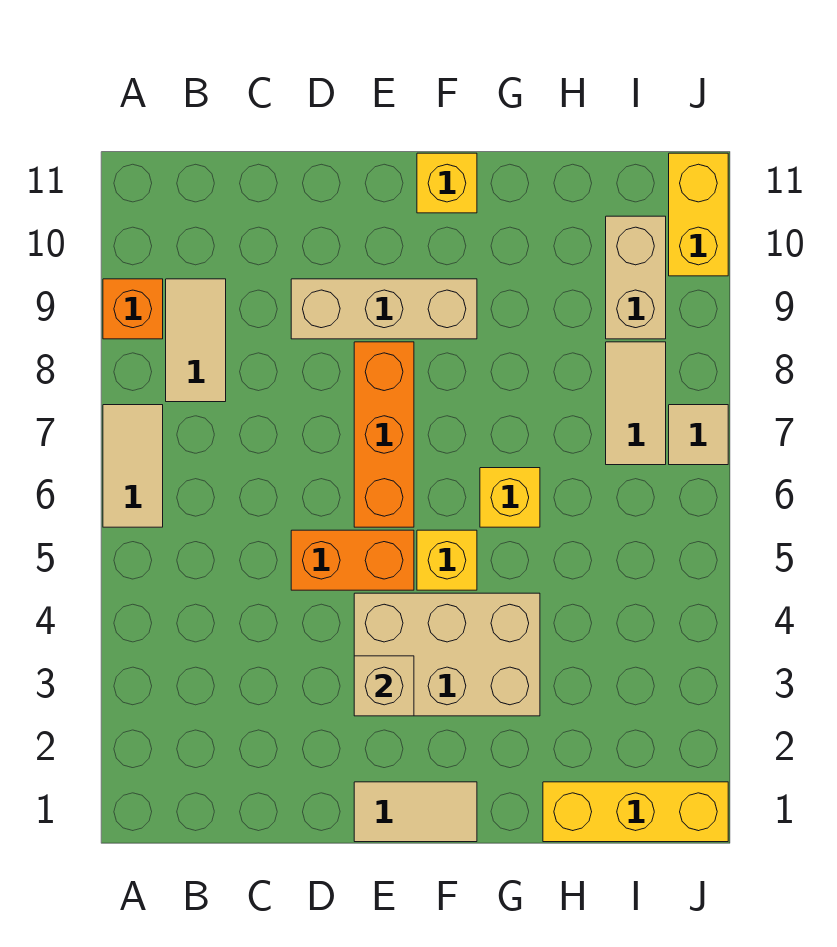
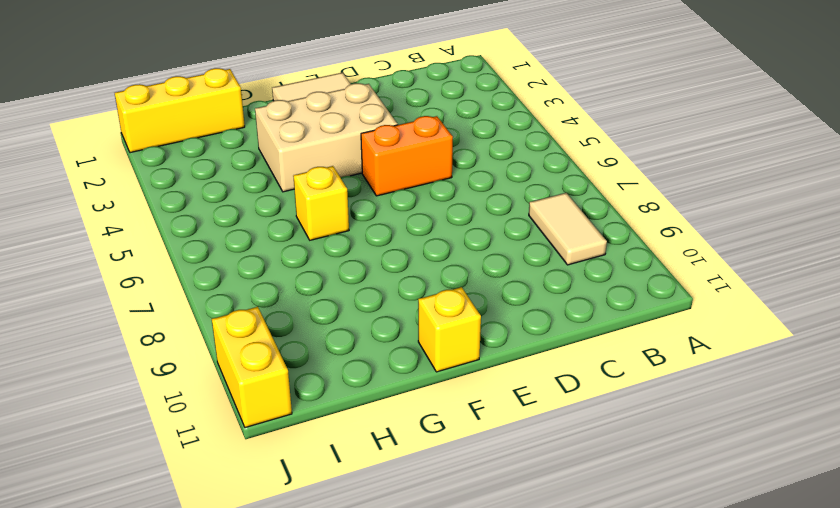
none -> tan tile A6:A7 level 1
none -> orange brick A9 level 1
none -> tan brick D9:F9 level 1

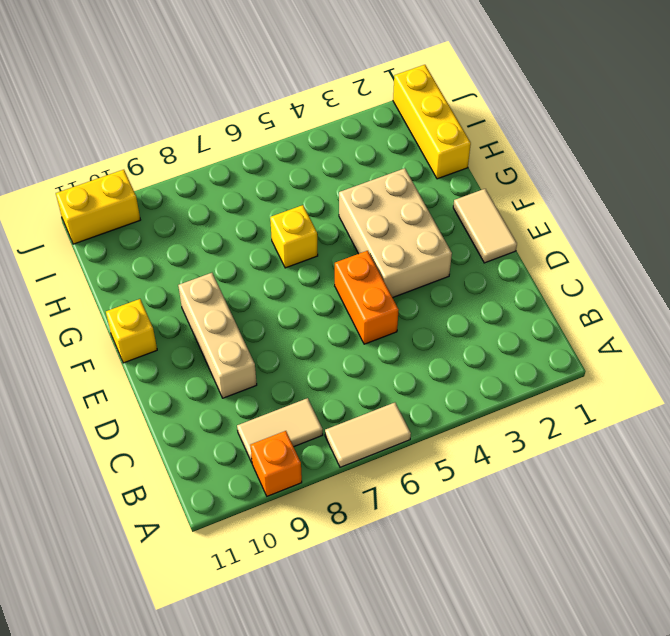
none -> orange brick E6:E8 level 1
none -> yellow brick F5 level 1
none -> tan tile I7:I8 level 1

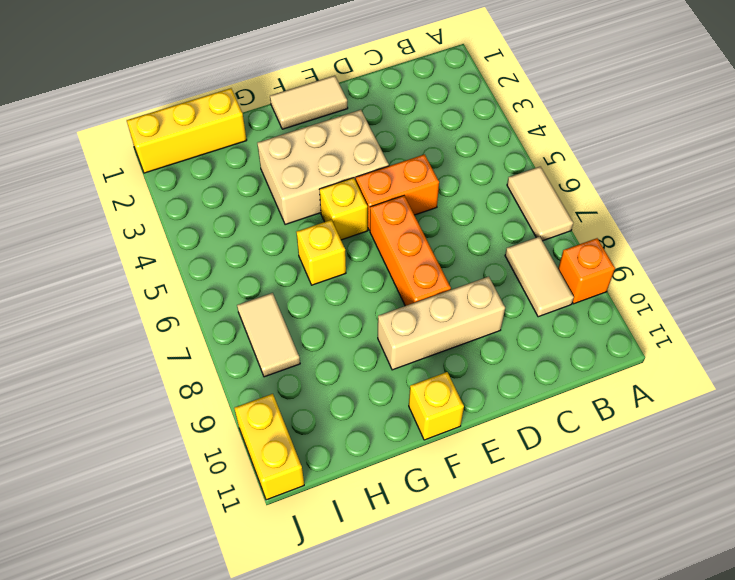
none -> tan brick I9:I10 level 1
none -> tan tile J7 level 1
none -> tan brick E3 level 2

